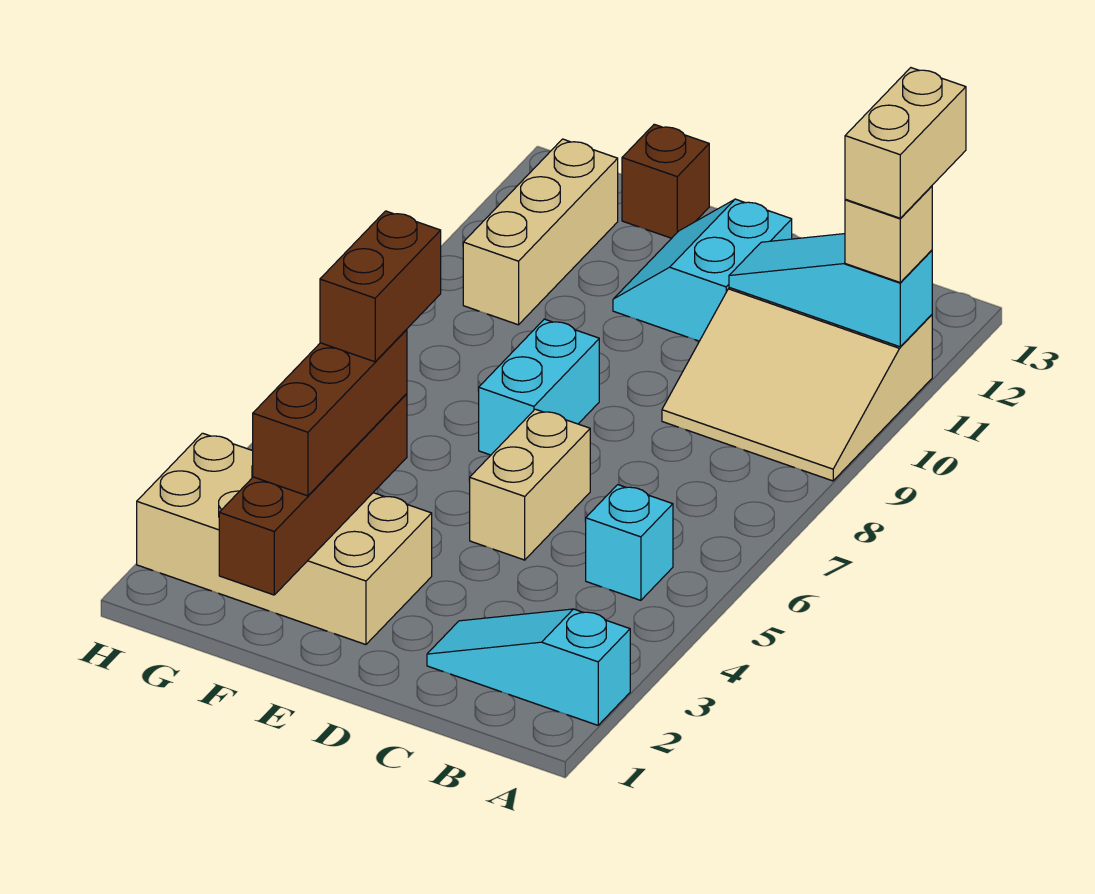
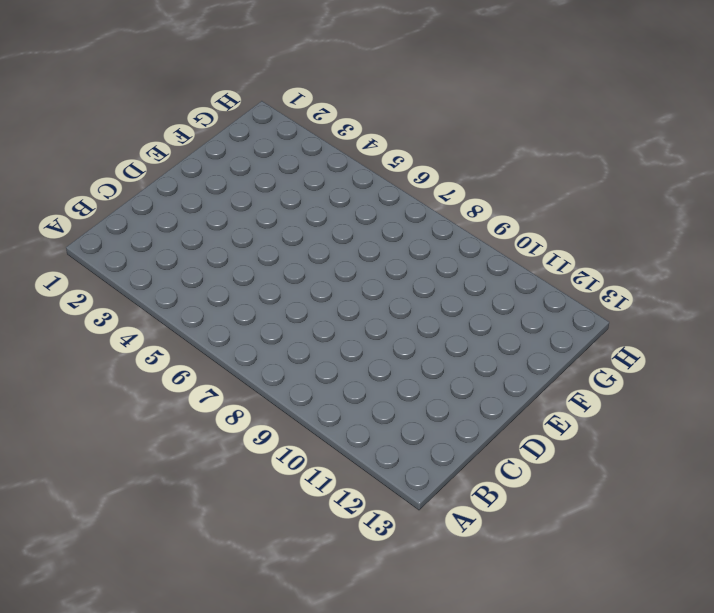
none -> cyan slope A2:C2 level 1 top A
none -> tan slope A9:C11 level 1 top 11
none -> cyan brick B5 level 1

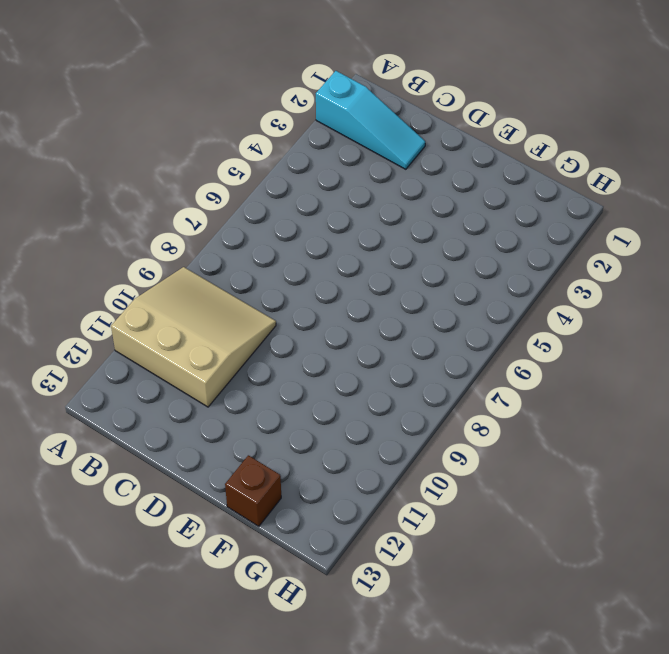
none -> cyan brick B5 level 1
none -> tan brick D5:D6 level 1
none -> cyan slope D11:E12 level 1 top D

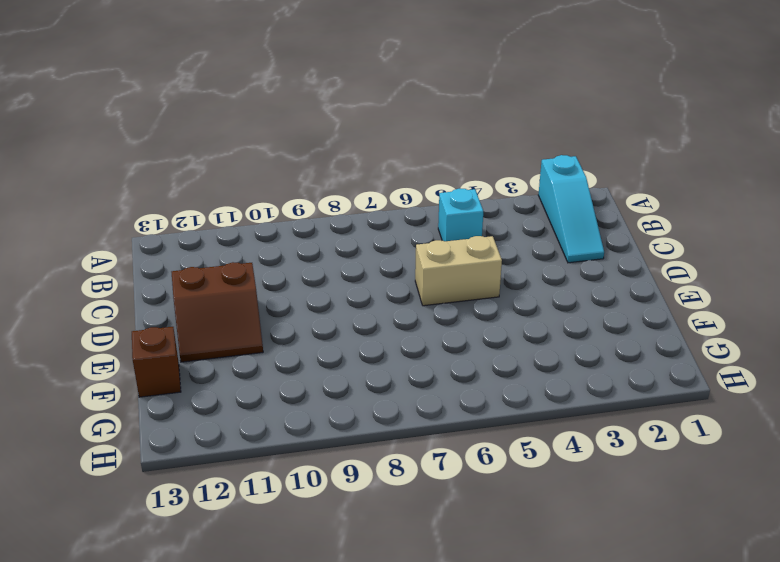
brown slope D11:E12 level 1 top D -> cyan slope D11:E12 level 1 top D
none -> tan slope A9:C11 level 1 top 11
none -> tan brick E2:H3 level 1
none -> cyan brick E7:E8 level 1

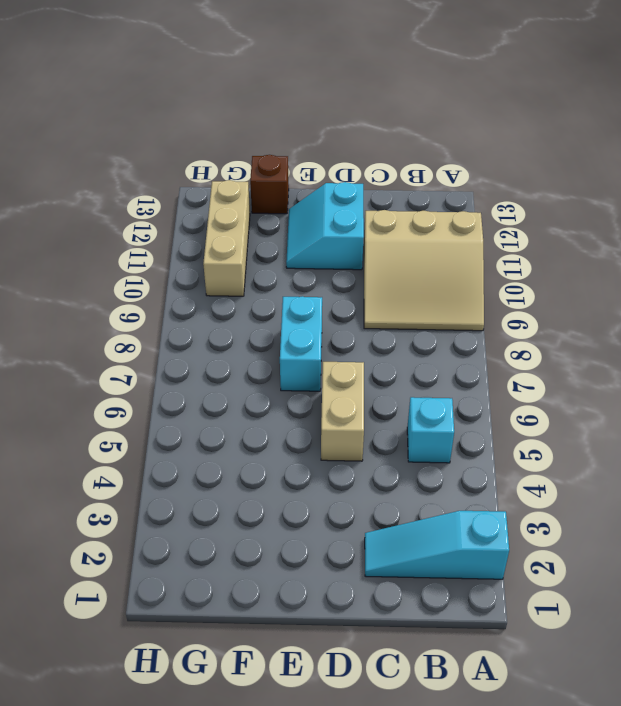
none -> tan brick E2:H3 level 1
none -> cyan slope A11:C11 level 2 top A
none -> brown brick F1:F4 level 2

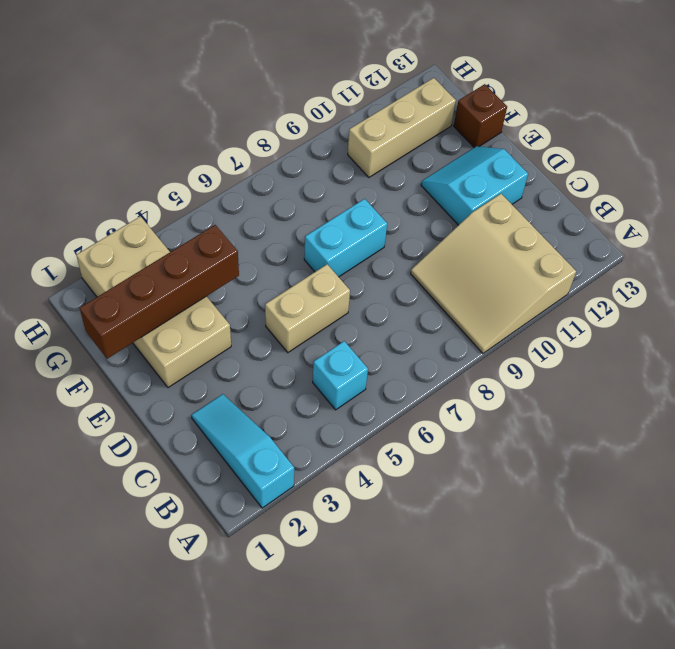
none -> cyan slope A11:C11 level 2 top A
none -> tan brick A11 level 3
none -> brown brick F2:F4 level 3

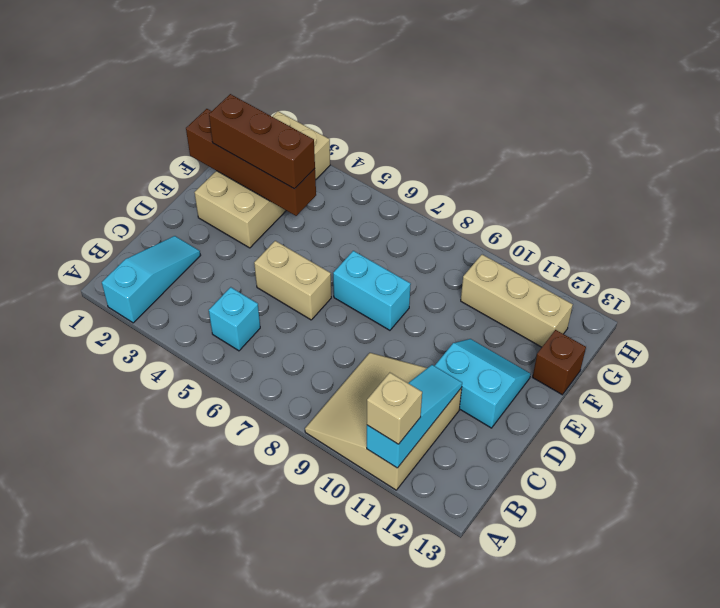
none -> tan brick A11:A12 level 4
none -> brown brick F4:F5 level 4

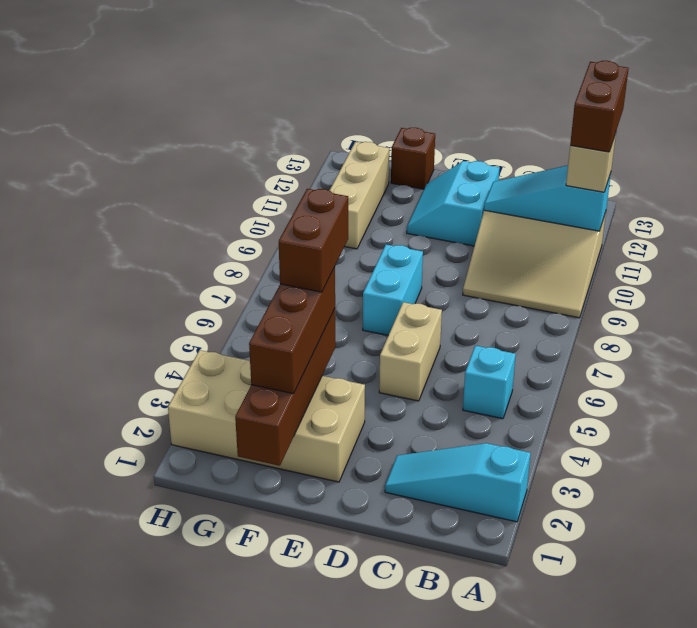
brown brick A11:A12 level 4 -> tan brick A11:A12 level 4

